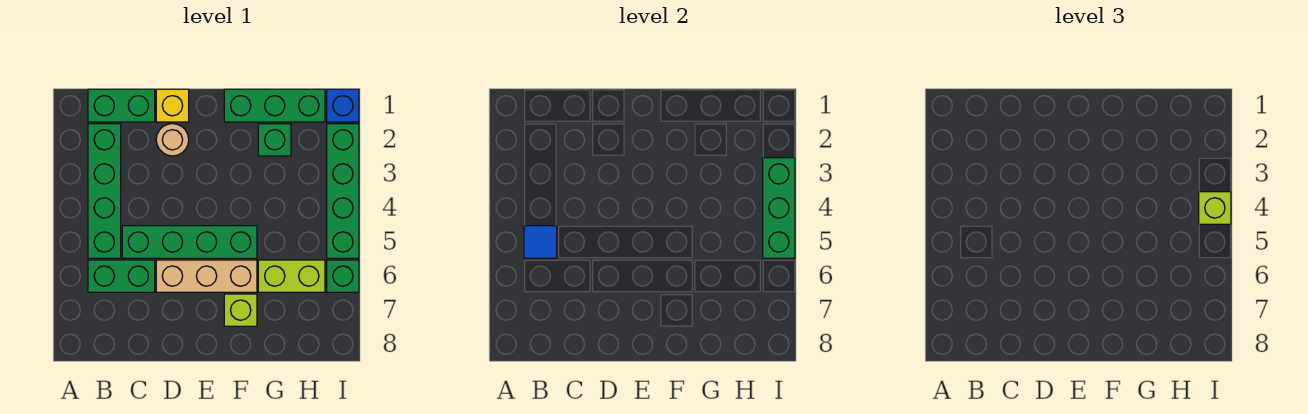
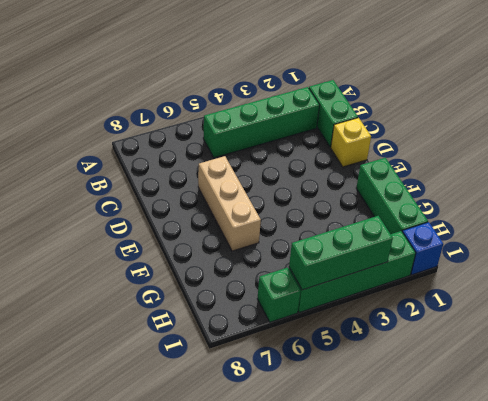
none -> green brick B6:C6 level 1
none -> green brick C5:F5 level 1
none -> tan round brick D2 level 1

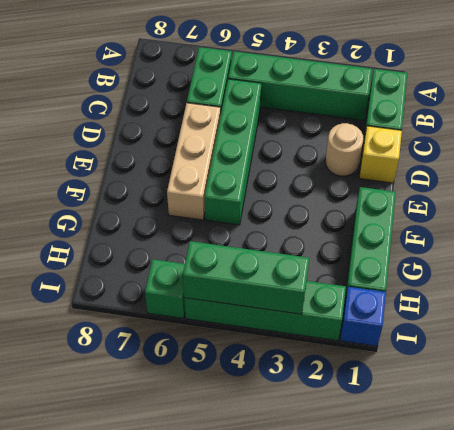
none -> lime brick F7 level 1
none -> green brick G2 level 1
none -> lime brick G6:H6 level 1

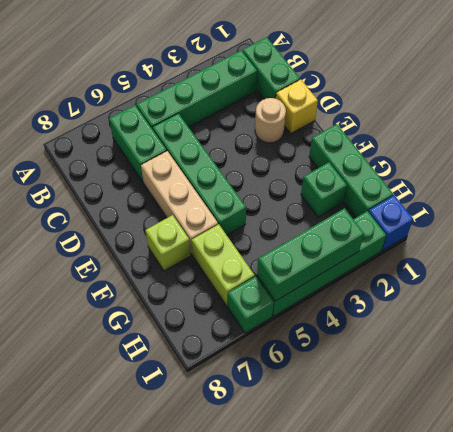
none -> blue tile B5 level 2
none -> lime brick I4 level 3

